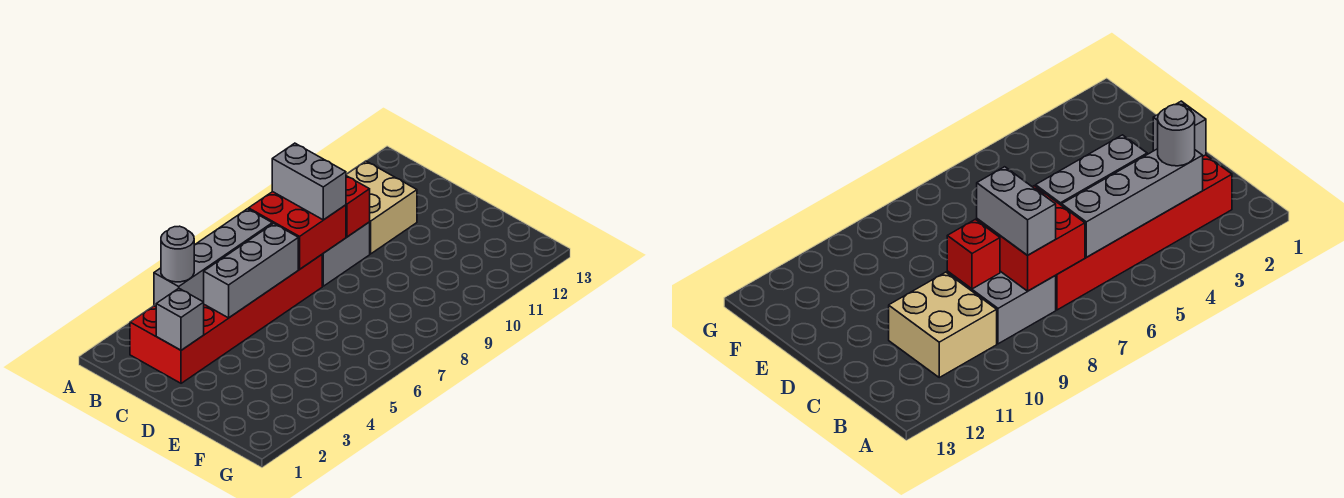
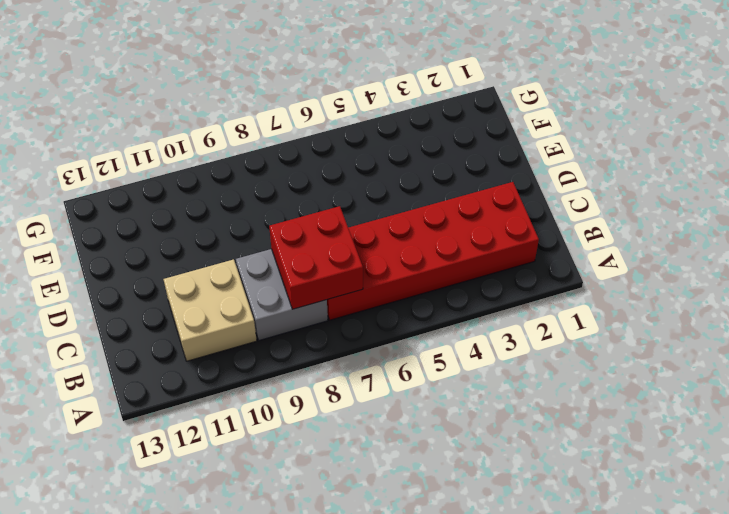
none -> grey brick B3:B6 level 2
none -> grey brick C2 level 2

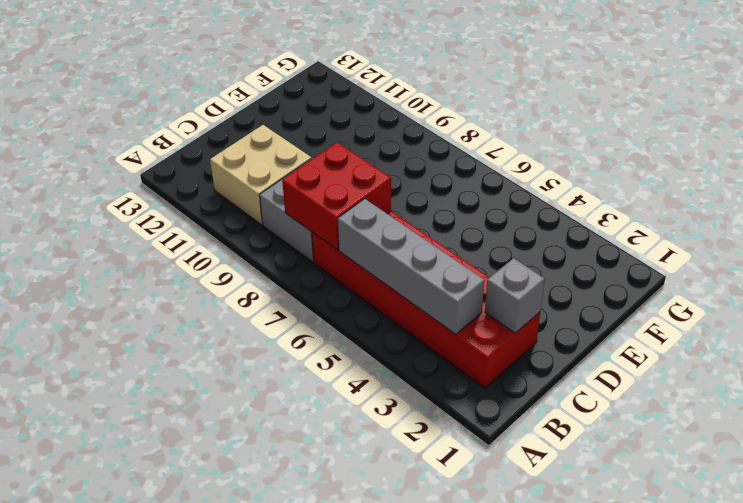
none -> grey brick C4:C6 level 2
none -> red brick C9 level 2

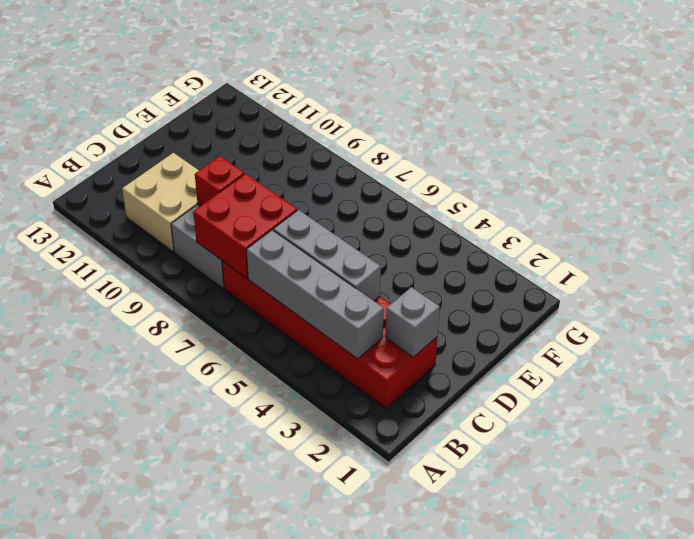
none -> grey round brick B3 level 3
none -> grey brick B8:C8 level 3

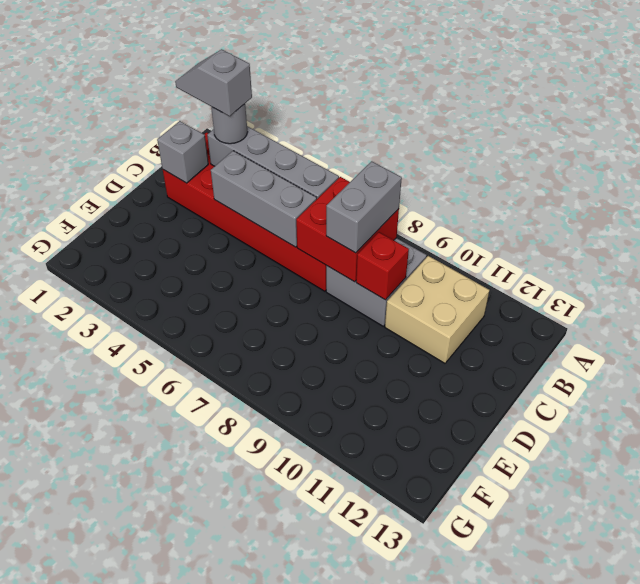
grey slope B2:B3 level 4 top 3 -> none

